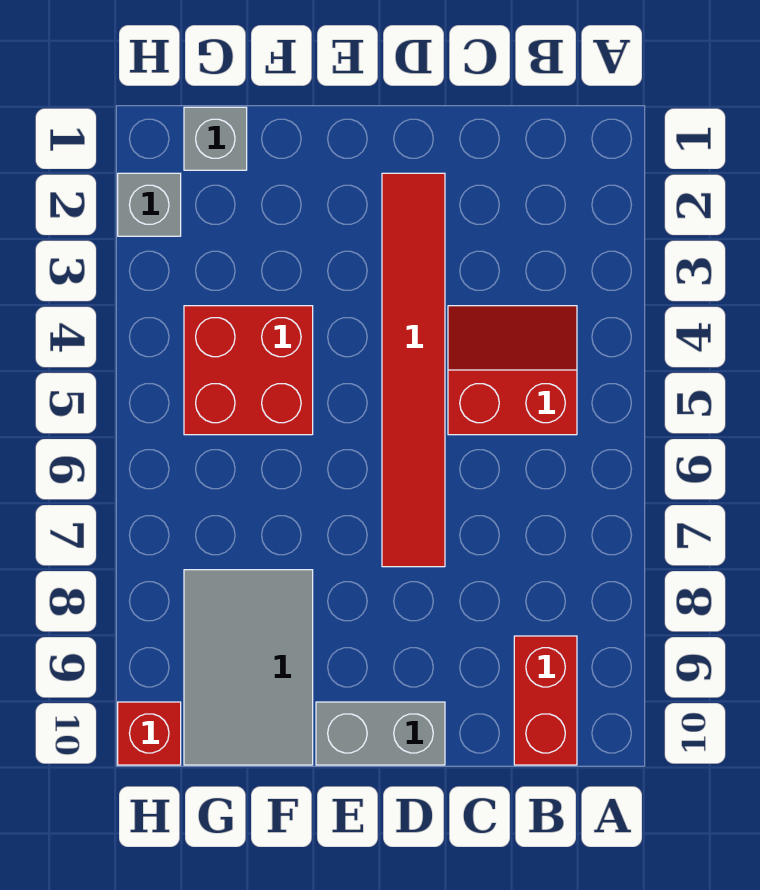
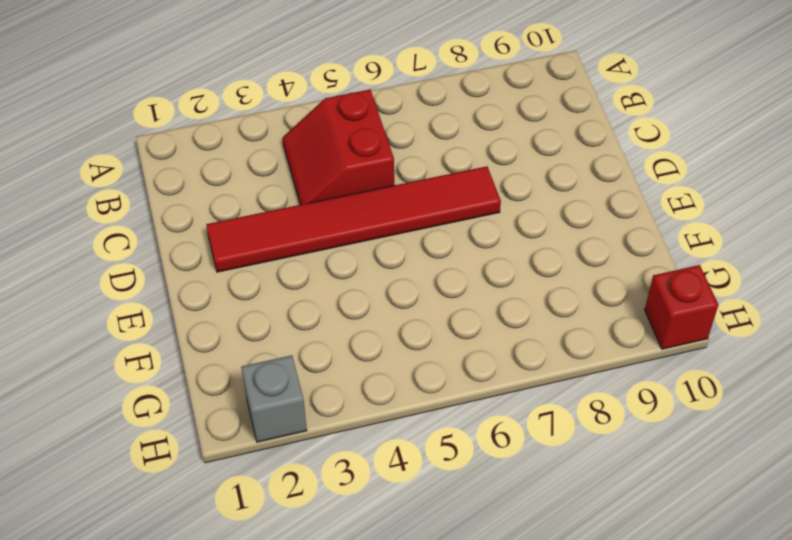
none -> red brick B9:B10 level 1
none -> grey brick D10:E10 level 1

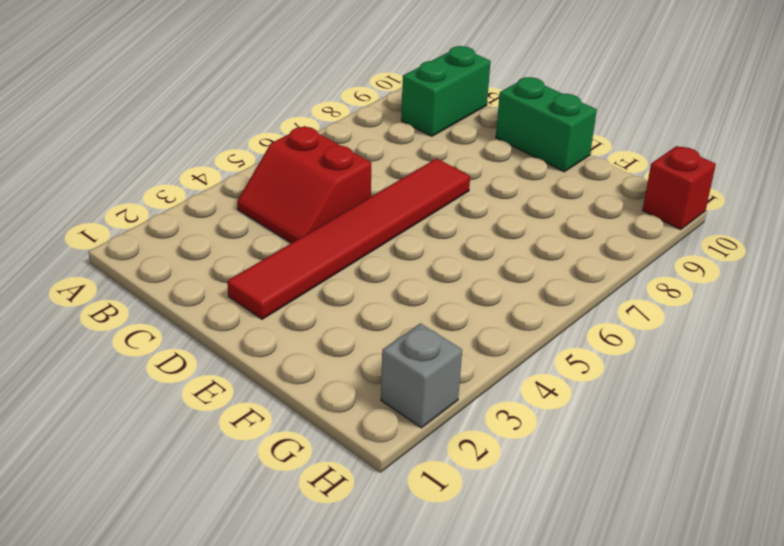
green brick B9:B10 level 1 -> red brick B9:B10 level 1
green brick D10:E10 level 1 -> grey brick D10:E10 level 1
none -> red brick F4:G5 level 1
none -> grey tile F8:G10 level 1

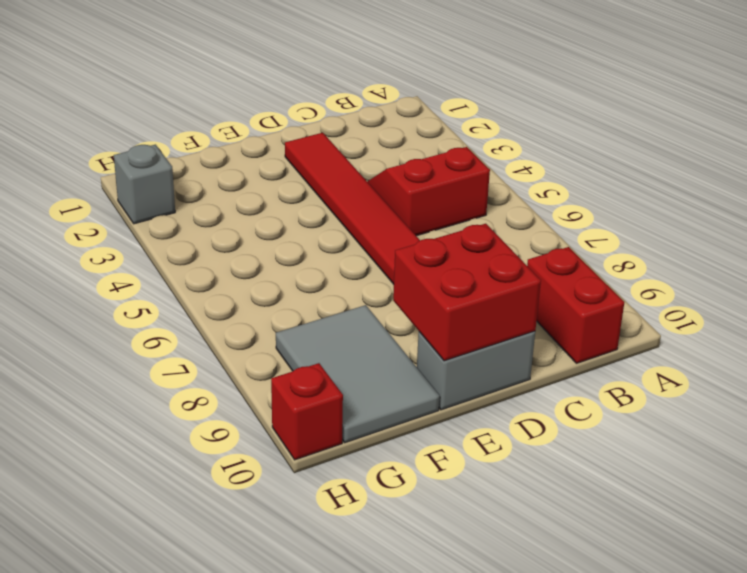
red brick D9:E10 level 2 -> red brick F4:G5 level 1
none -> grey brick G1 level 1

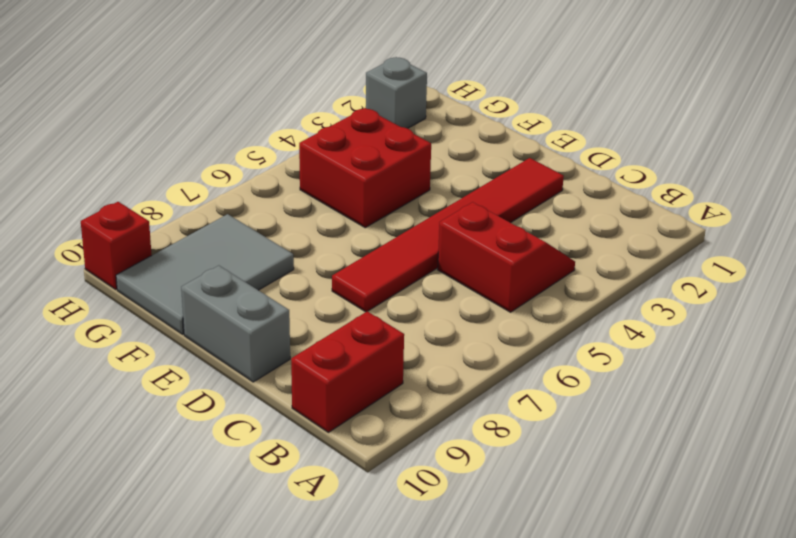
none -> grey brick G1 level 1

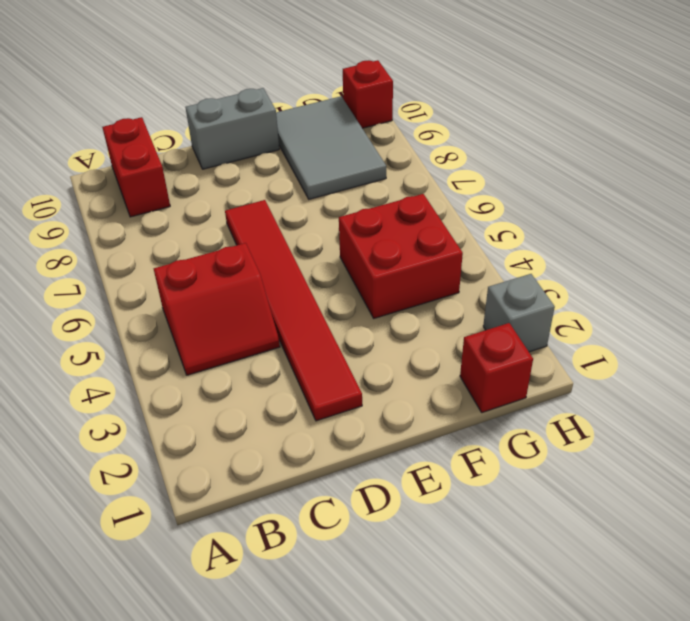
red brick G1 level 1 -> grey brick G1 level 1

